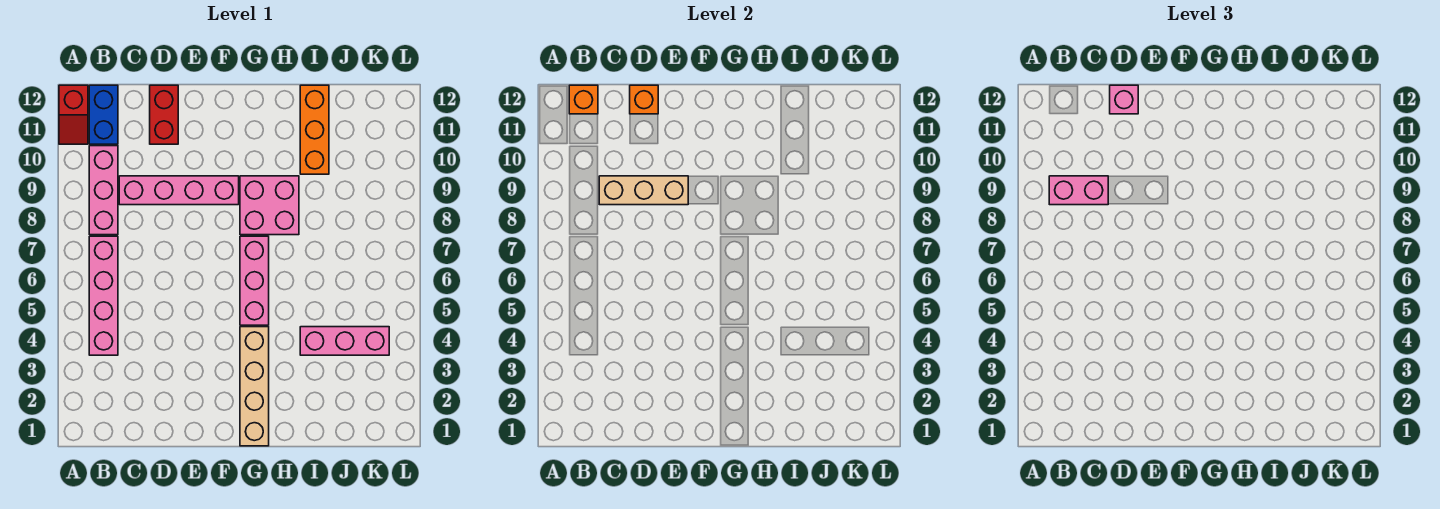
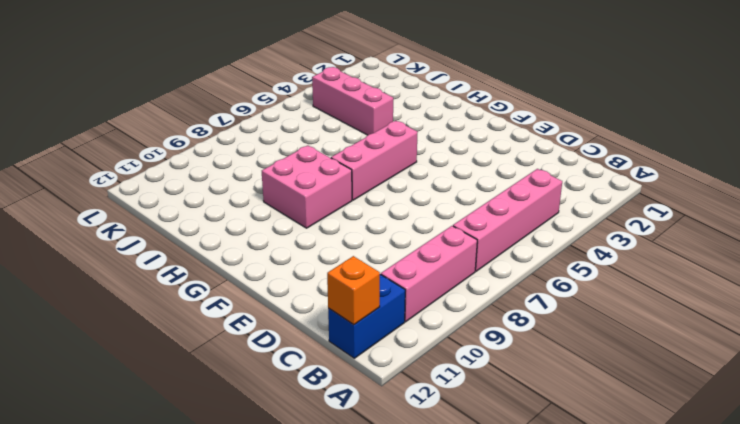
none -> red slope A11:A12 level 1 top 12
none -> pink brick C9:F9 level 1
none -> red brick D11:D12 level 1

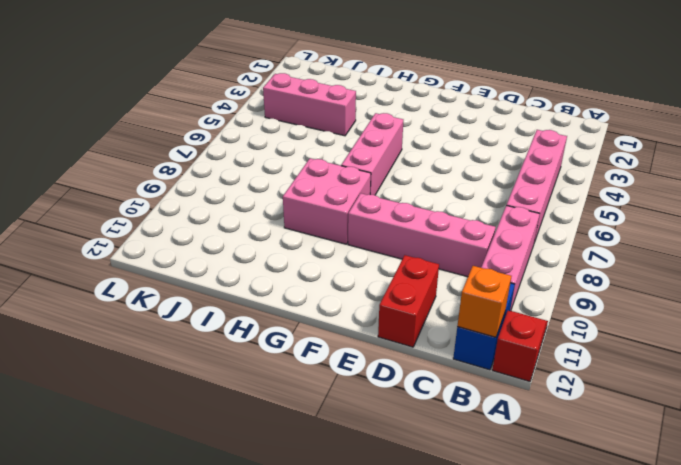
none -> tan brick G1:G4 level 1
none -> orange brick I10:I12 level 1
none -> tan brick C9:E9 level 2

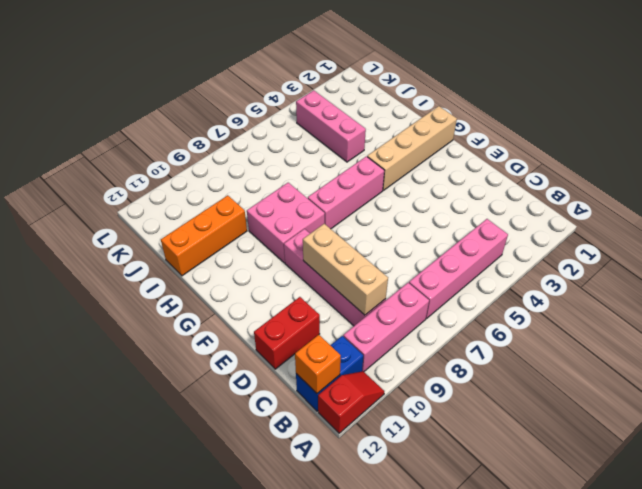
none -> orange brick D12 level 2
none -> pink brick B9:C9 level 3
none -> pink brick D12 level 3

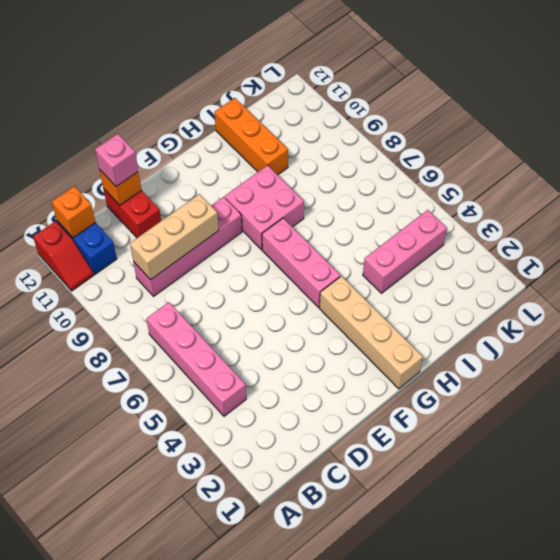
none -> pink brick B8:B10 level 1
none -> pink brick B9:C9 level 3

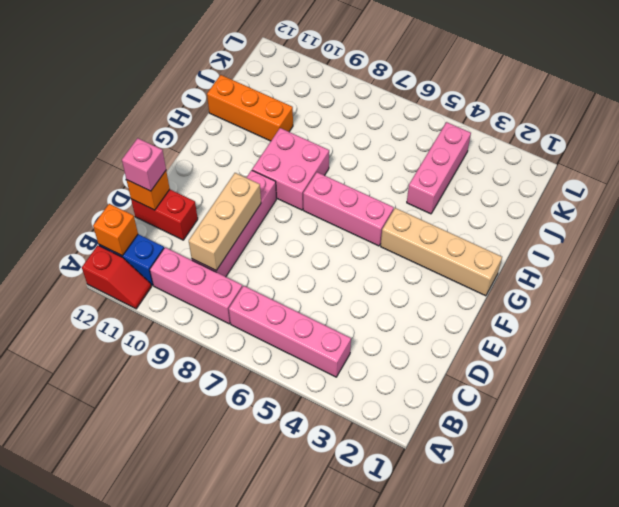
none -> pink brick B9:C9 level 3

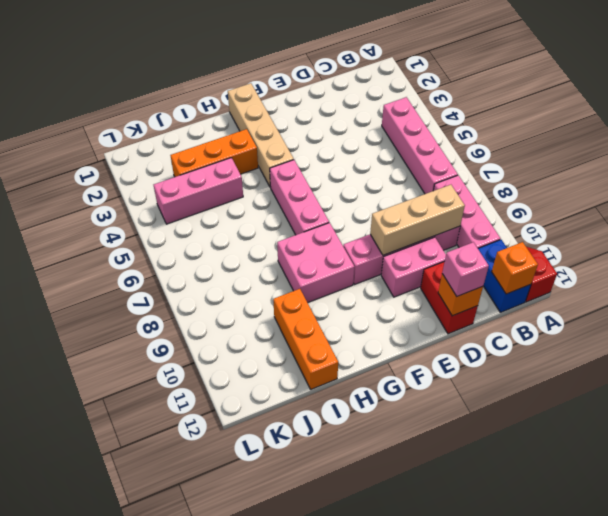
pink brick D10:E10 level 1 -> pink brick B9:C9 level 3
orange brick H3:J3 level 1 -> none

